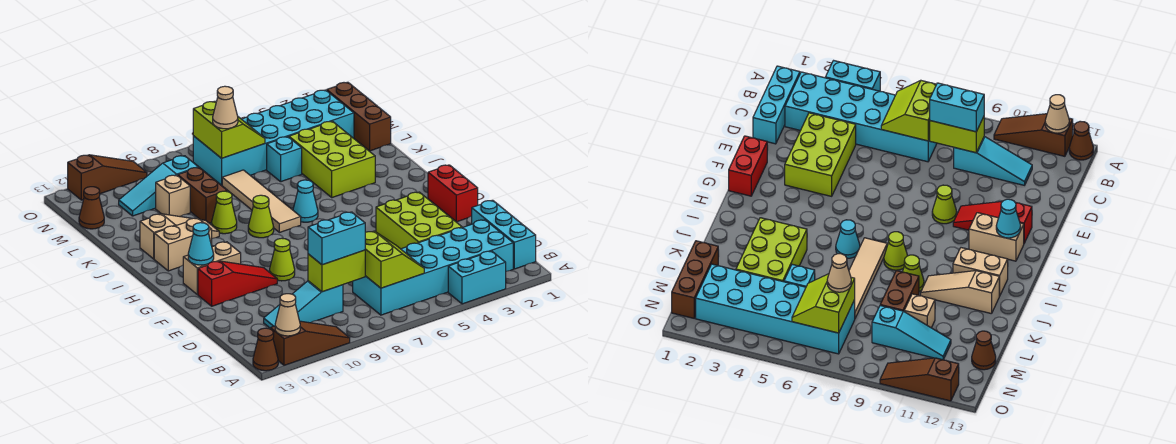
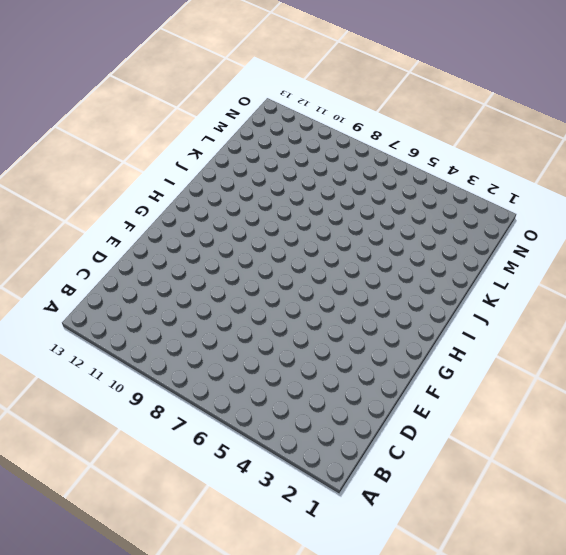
none -> cyan brick A3:A4 level 1
none -> brown slope A10:A12 level 1 top 12
none -> brown cone A13 level 1
none -> cyan brick B1:D1 level 1

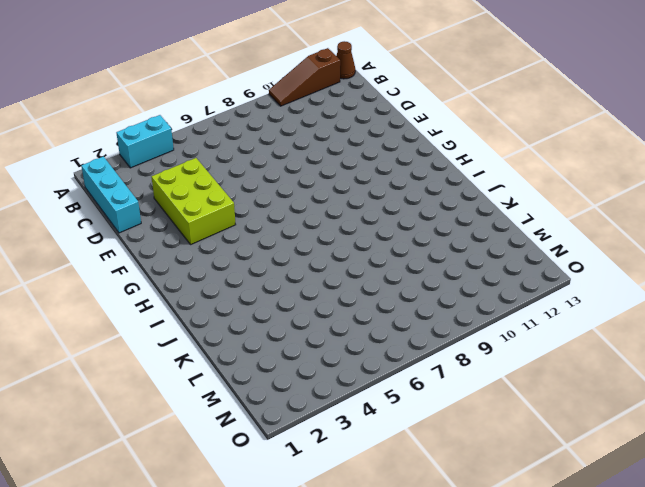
none -> cyan brick B2:C7 level 1
none -> cyan slope C9:C11 level 1 top 9
none -> red brick F1:G1 level 1
none -> lime cone F9 level 1

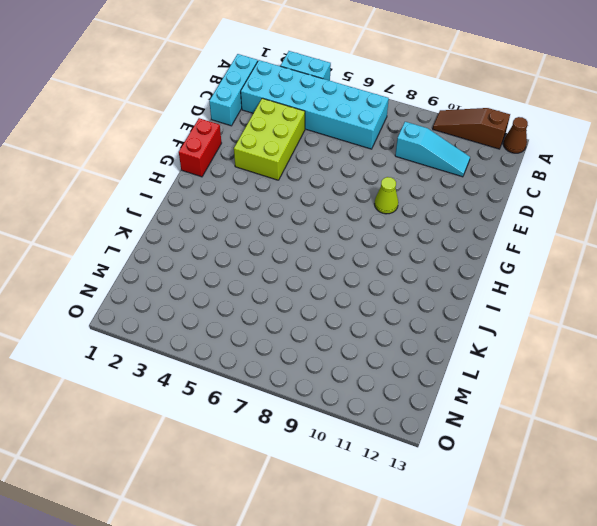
none -> red slope F10:F12 level 1 top 12
none -> tan brick G11:G12 level 1
none -> cyan cone I6 level 1
none -> tan tile I7:L7 level 1

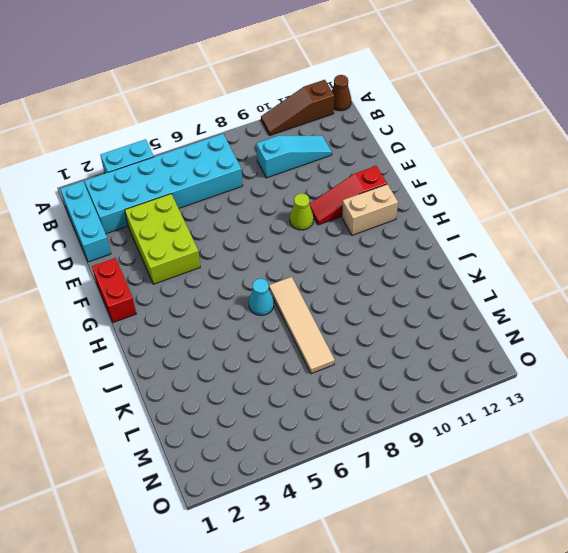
none -> lime cone I8 level 1
none -> tan brick I11:I12 level 1
none -> lime brick J3:L4 level 1
none -> lime cone J9 level 1

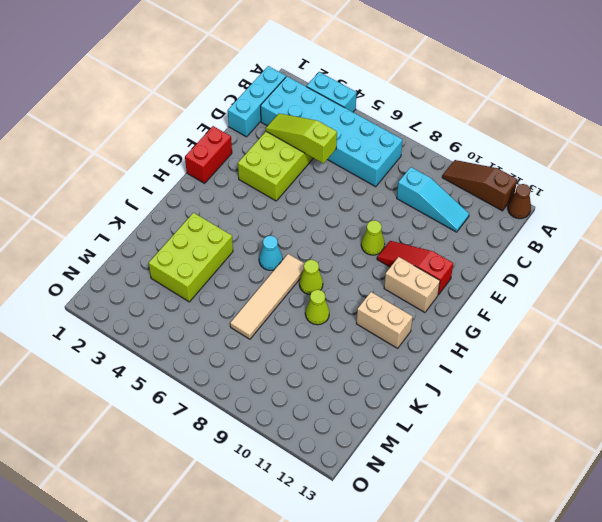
lime slope D3:D5 level 2 top 5 -> none
none -> tan slope J10:J12 level 1 top 12
none -> brown brick K9:L9 level 1
none -> brown brick L1:N1 level 1
none -> cyan brick L5 level 1

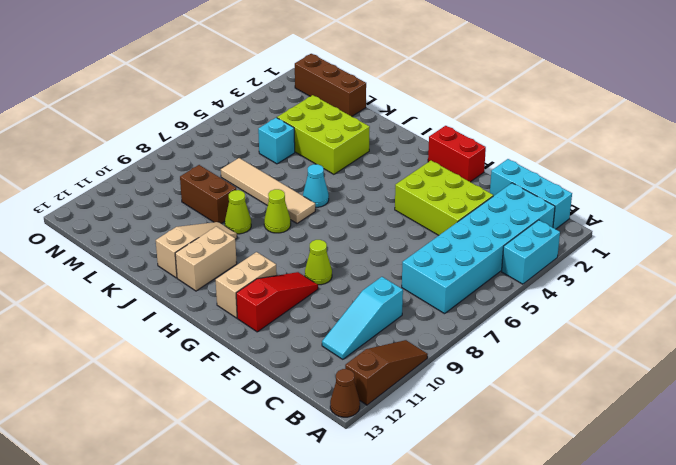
none -> tan brick L10 level 1
none -> cyan brick M2:N7 level 1
none -> cyan slope M9:M11 level 1 top 9
none -> brown cone M13 level 1

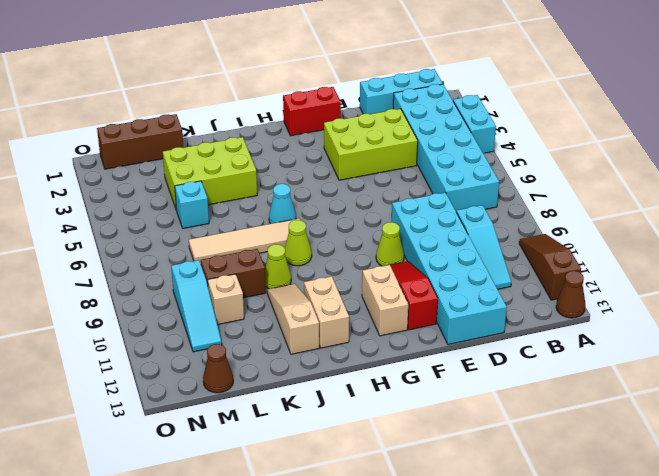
cyan brick D8:E13 level 1 -> cyan brick M2:N7 level 1
none -> brown slope O10:O12 level 1 top 12
none -> tan cone A12 level 2
none -> lime slope B6:C7 level 2 top 7
none -> lime brick C8:C9 level 2

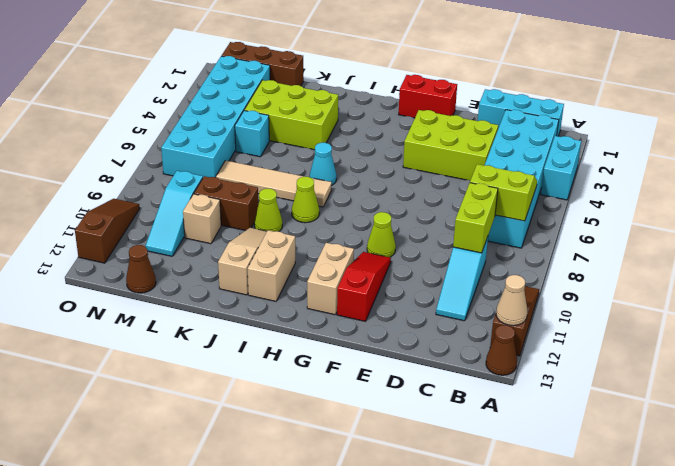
none -> cyan cone G12 level 2
none -> lime slope M6:N7 level 2 top 7
none -> cyan brick C8:C9 level 3
none -> tan cone M7 level 3

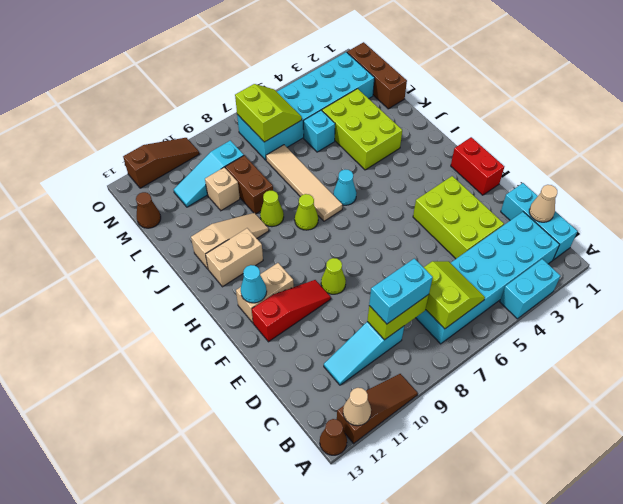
tan cone C1 level 2 -> tan cone M7 level 3

